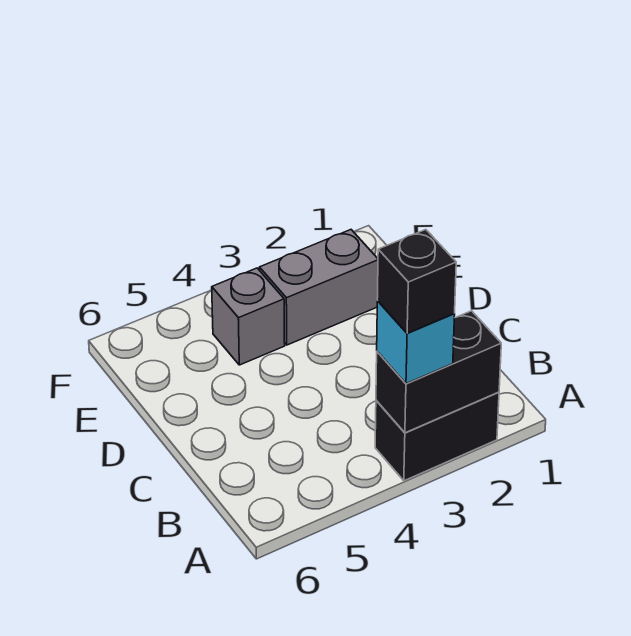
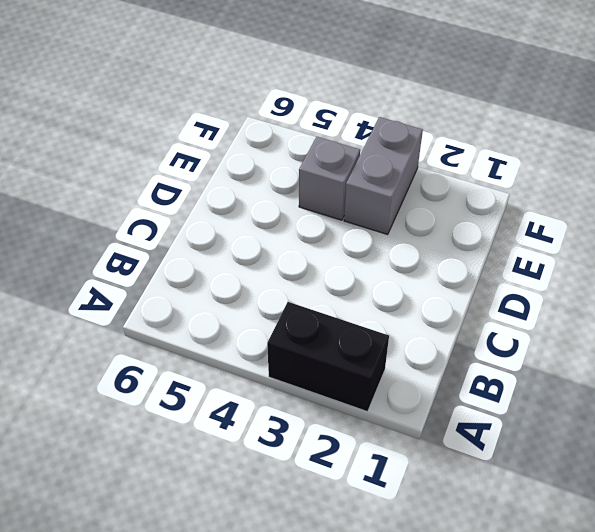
grey brick E3:F3 level 1 -> grey brick E2:E3 level 1
none -> black brick A2:A3 level 2
none -> cyan brick A3 level 3

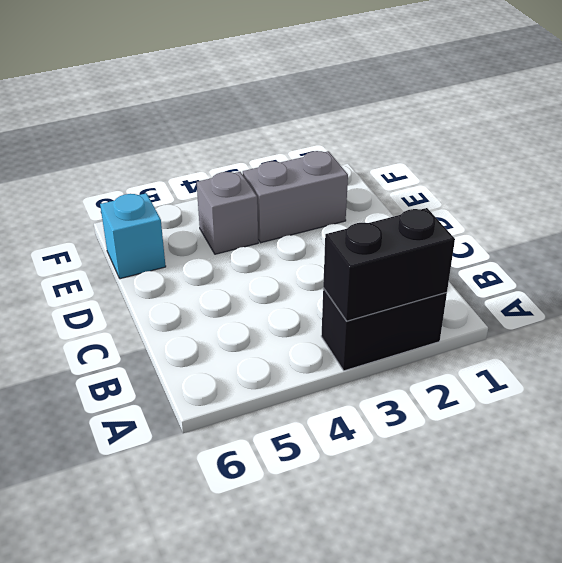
cyan brick E6 level 1 -> cyan brick A3 level 3
none -> black brick A3 level 4

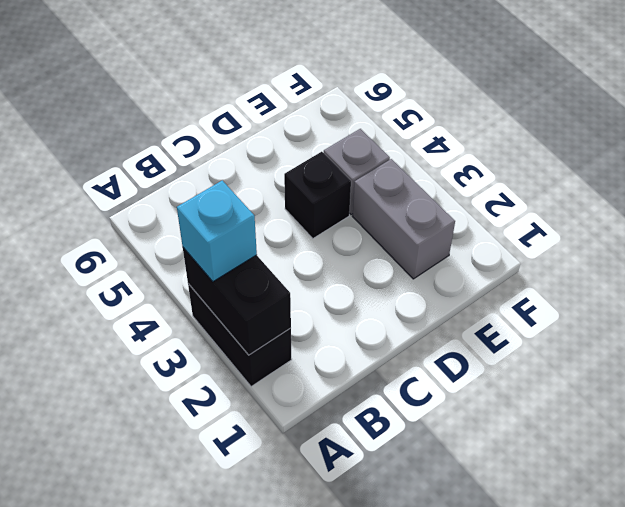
black brick D4 level 1 -> black brick A3 level 4

